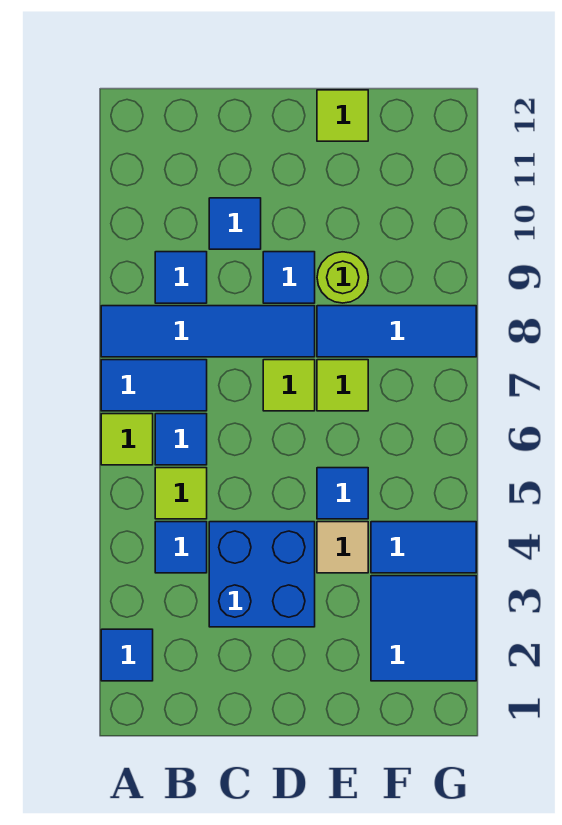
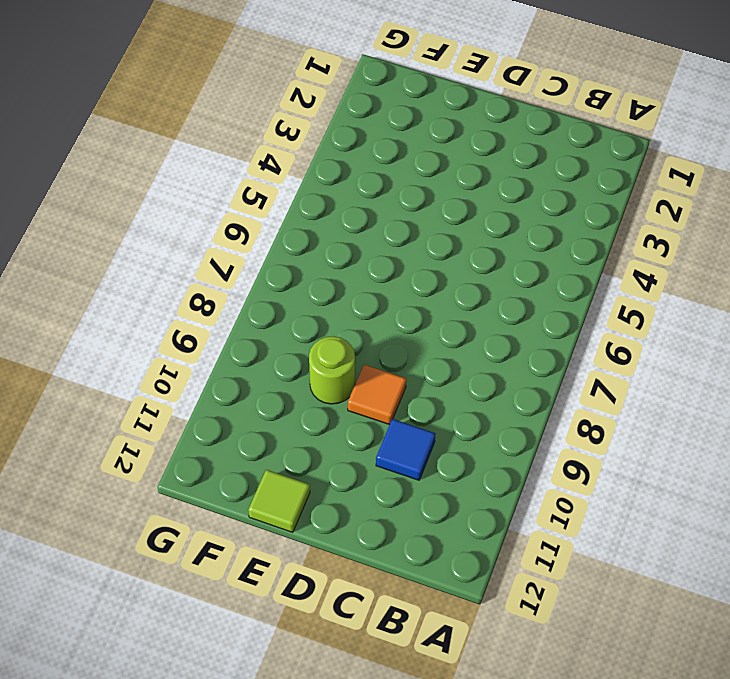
orange tile D9 level 1 -> blue tile D9 level 1
none -> blue tile A2 level 1
none -> lime tile A6 level 1
none -> blue tile A7:B7 level 1

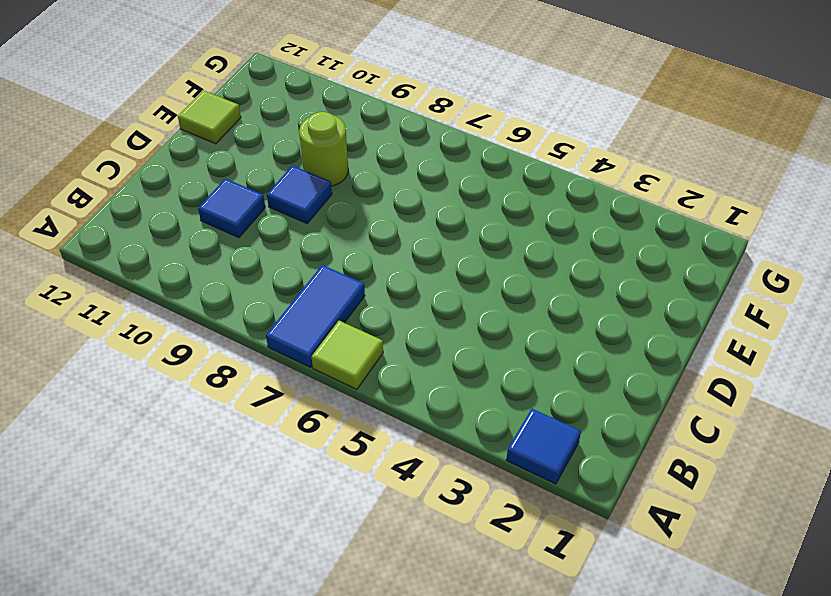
none -> blue tile A8:D8 level 1
none -> blue tile B4 level 1
none -> lime tile B5 level 1

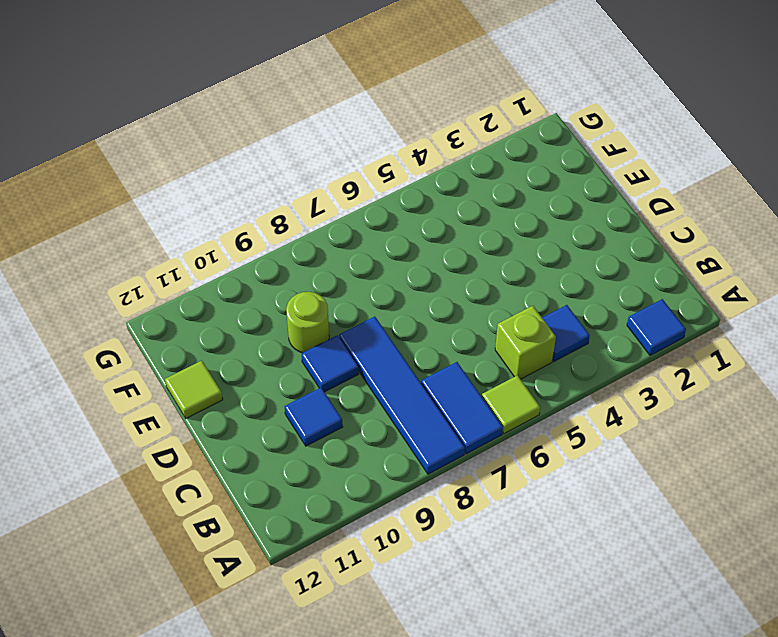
lime brick B5 level 1 -> lime tile B5 level 1
none -> blue tile B6 level 1
none -> blue tile B9 level 1
none -> blue brick C3:D4 level 1

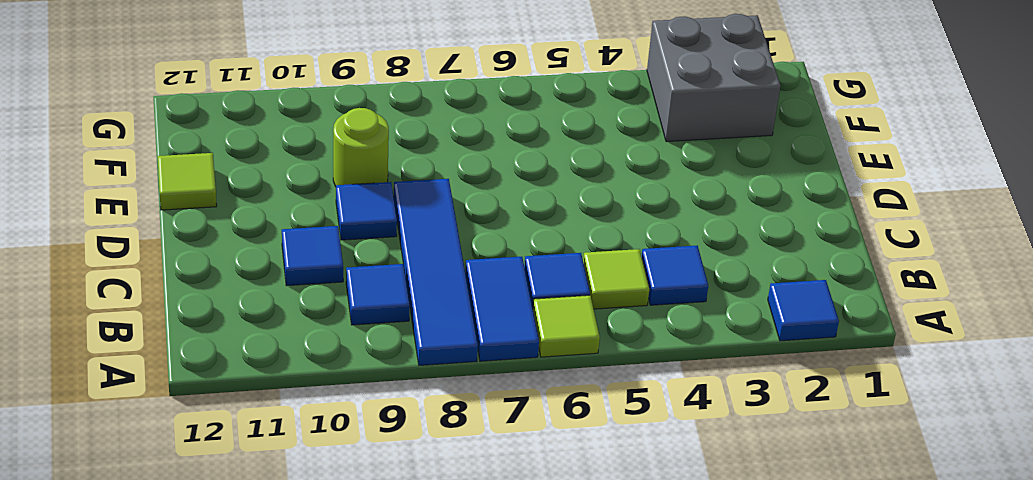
grey brick F2:G3 level 1 -> blue tile F2:G3 level 1
none -> blue brick C3:D4 level 1
none -> lime tile D7 level 1
none -> tan tile E4 level 1

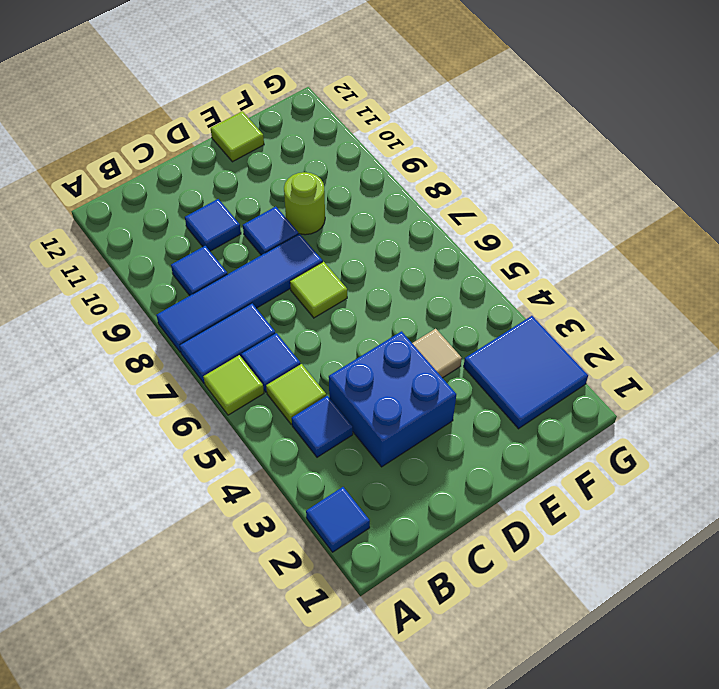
none -> blue tile E5 level 1
none -> lime tile E7 level 1
none -> blue tile E8:G8 level 1

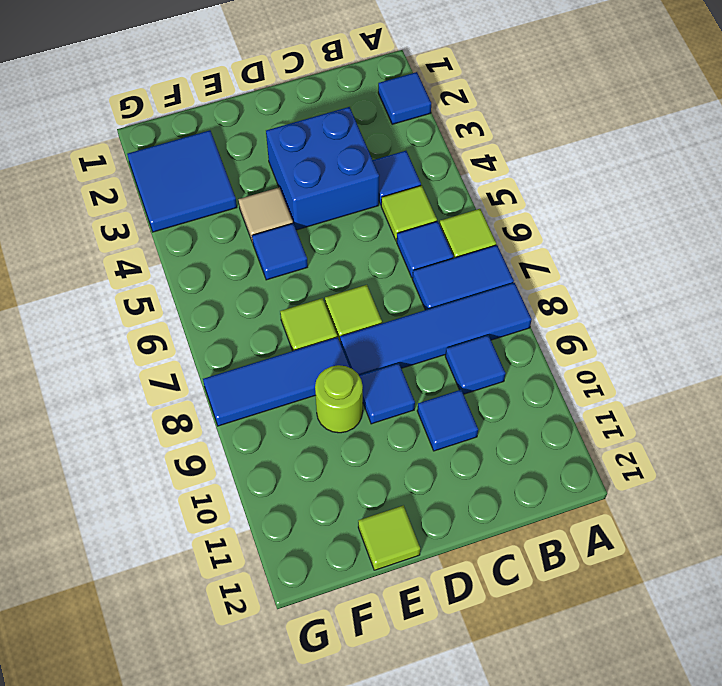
none -> blue tile F4:G4 level 1

